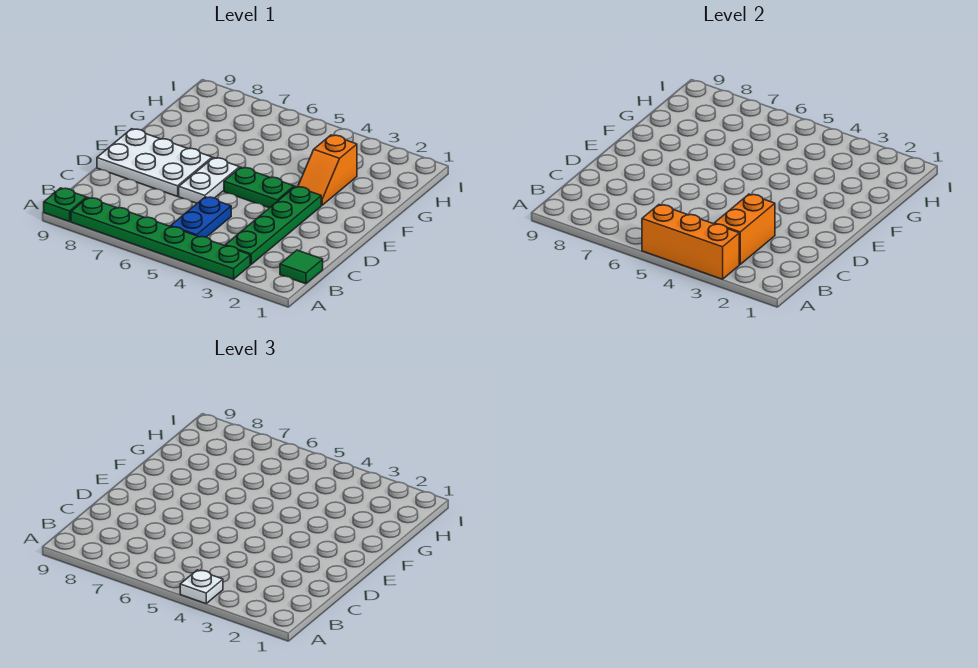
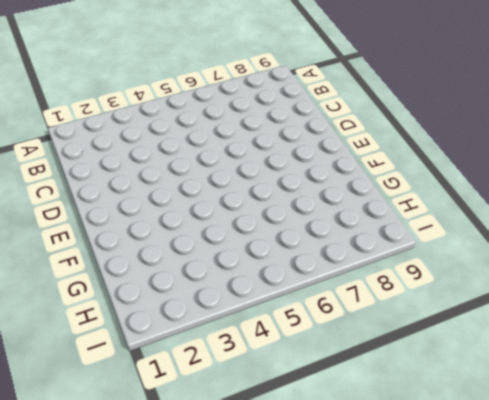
none -> green plate A3:A8 level 1
none -> green plate A9 level 1
none -> green tile B1 level 1

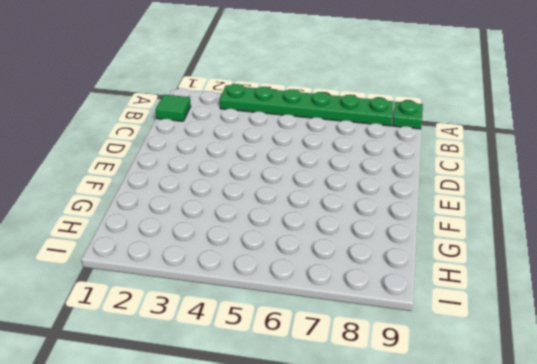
none -> green plate B3:E3 level 1
none -> blue plate B5:C5 level 1
none -> white plate D6:E6 level 1

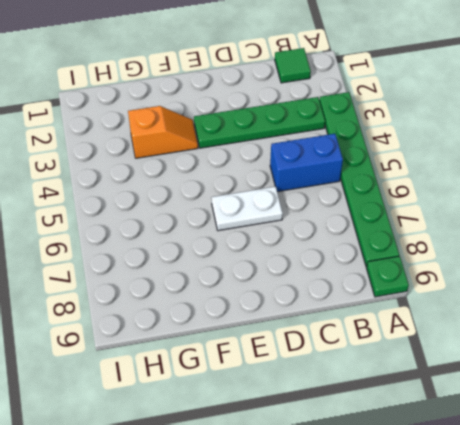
blue brick B5:C5 level 1 -> blue plate B5:C5 level 1
none -> white plate D7:E9 level 1
none -> green plate E4:E5 level 1
none -> orange brick A3:A5 level 2

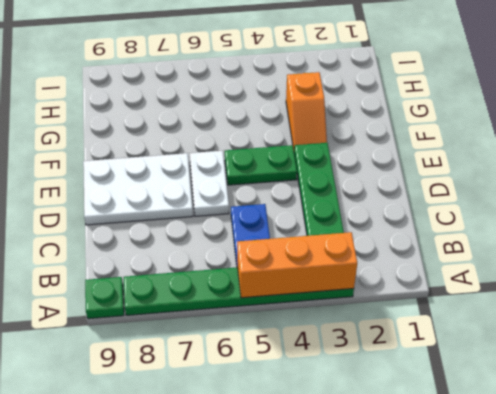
none -> green tile B1 level 1
none -> orange brick B3:C3 level 2
none -> white plate A4 level 3

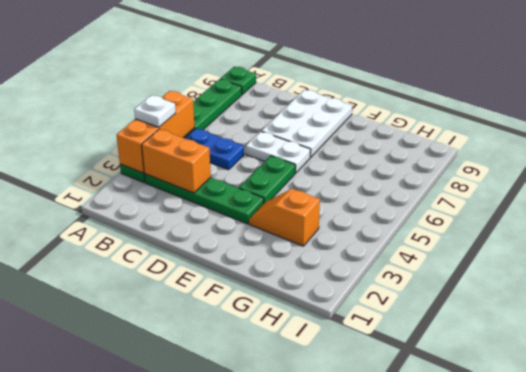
none -> green tile B1 level 1

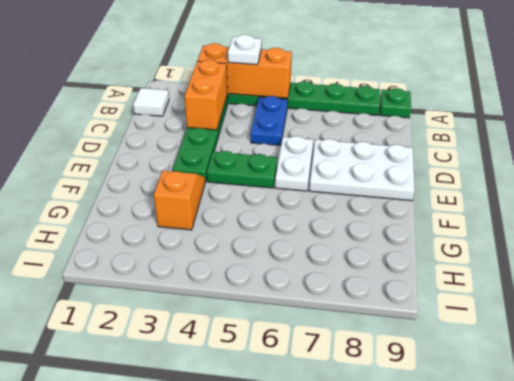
white tile B1 level 1 -> green tile B1 level 1

